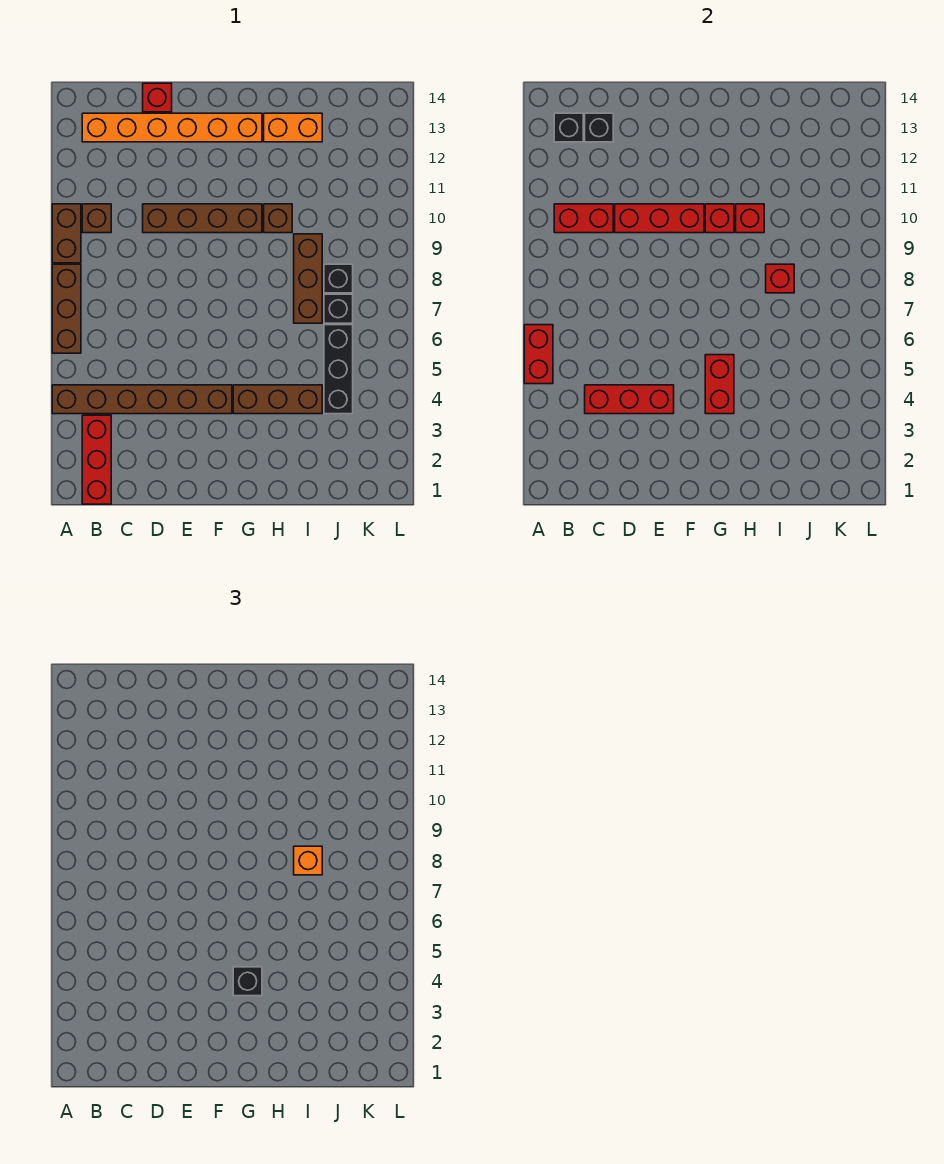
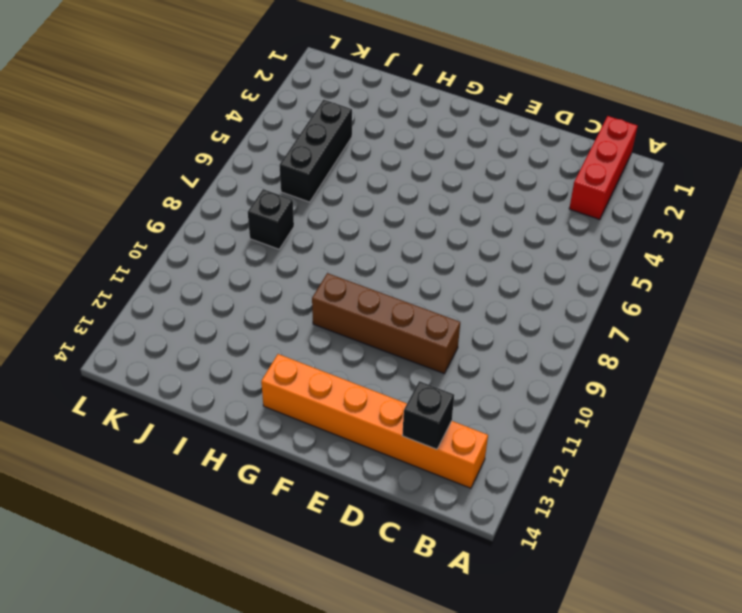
none -> brown brick A4:F4 level 1
none -> brown brick A6:A8 level 1
none -> brown brick A9:A10 level 1

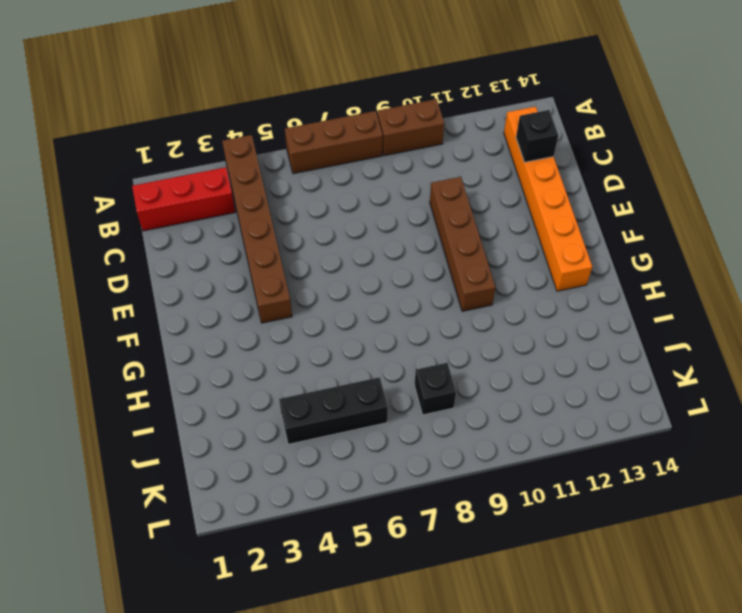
none -> brown brick B10 level 1
none -> red brick D14 level 1
none -> brown brick G4:I4 level 1

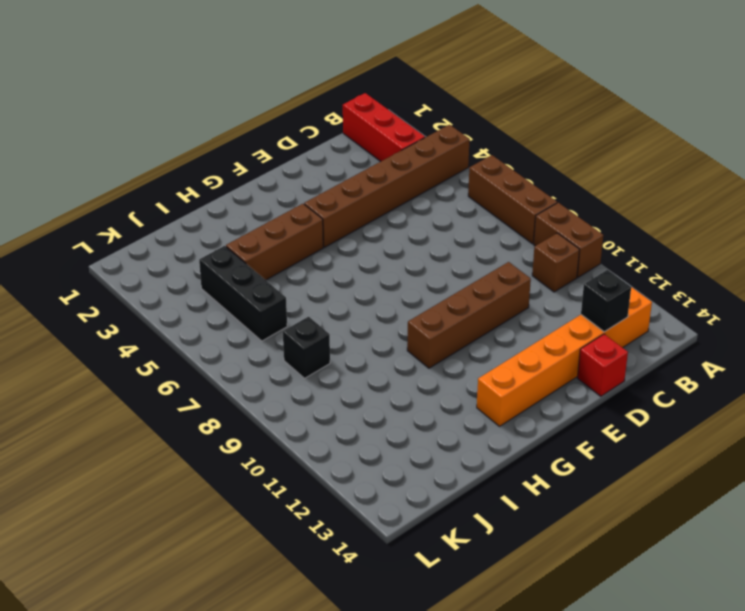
none -> brown brick H10 level 1
none -> orange brick H13:I13 level 1
none -> brown brick I7:I9 level 1

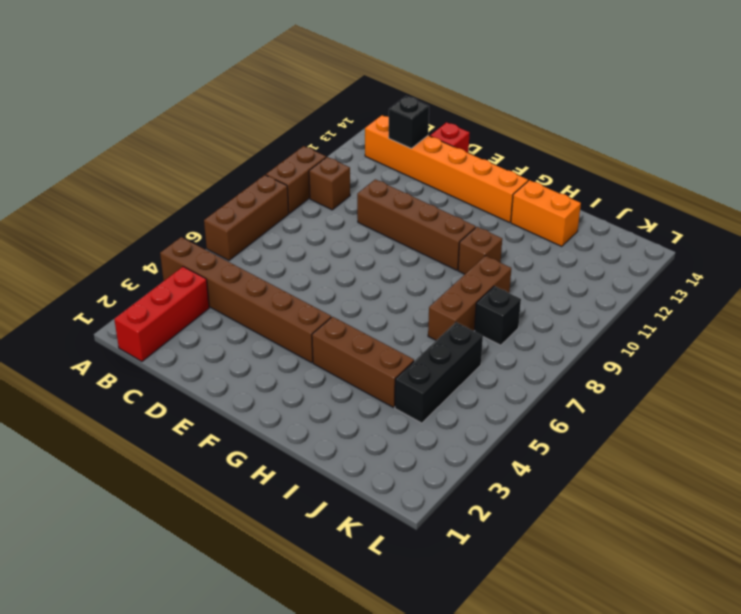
none -> black brick J7 level 1
none -> red brick A5:A6 level 2
none -> red brick B10:C10 level 2

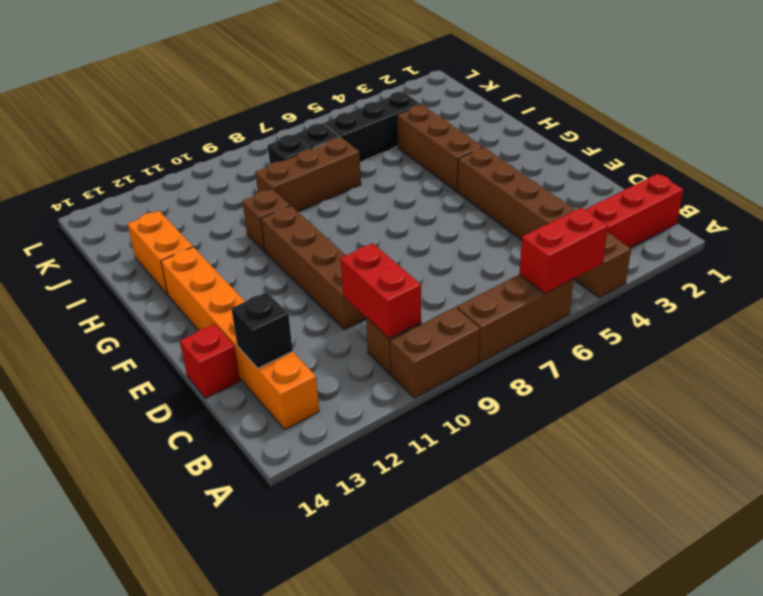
none -> black brick B13 level 2
none -> red brick C4:E4 level 2
none -> red brick D10:F10 level 2

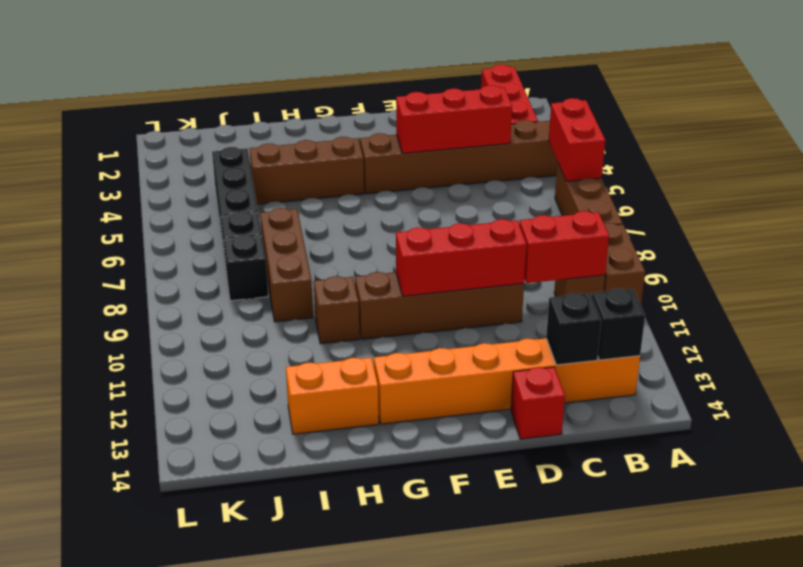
none -> red brick G4:G5 level 2
none -> red brick G10 level 2
none -> red brick H10 level 2

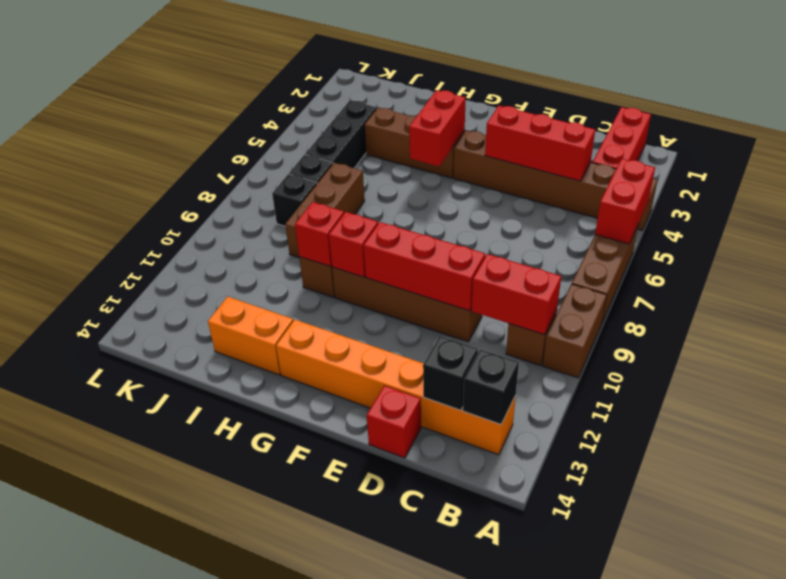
none -> red brick I8 level 2
none -> black brick G4 level 3
none -> orange brick I8 level 3

